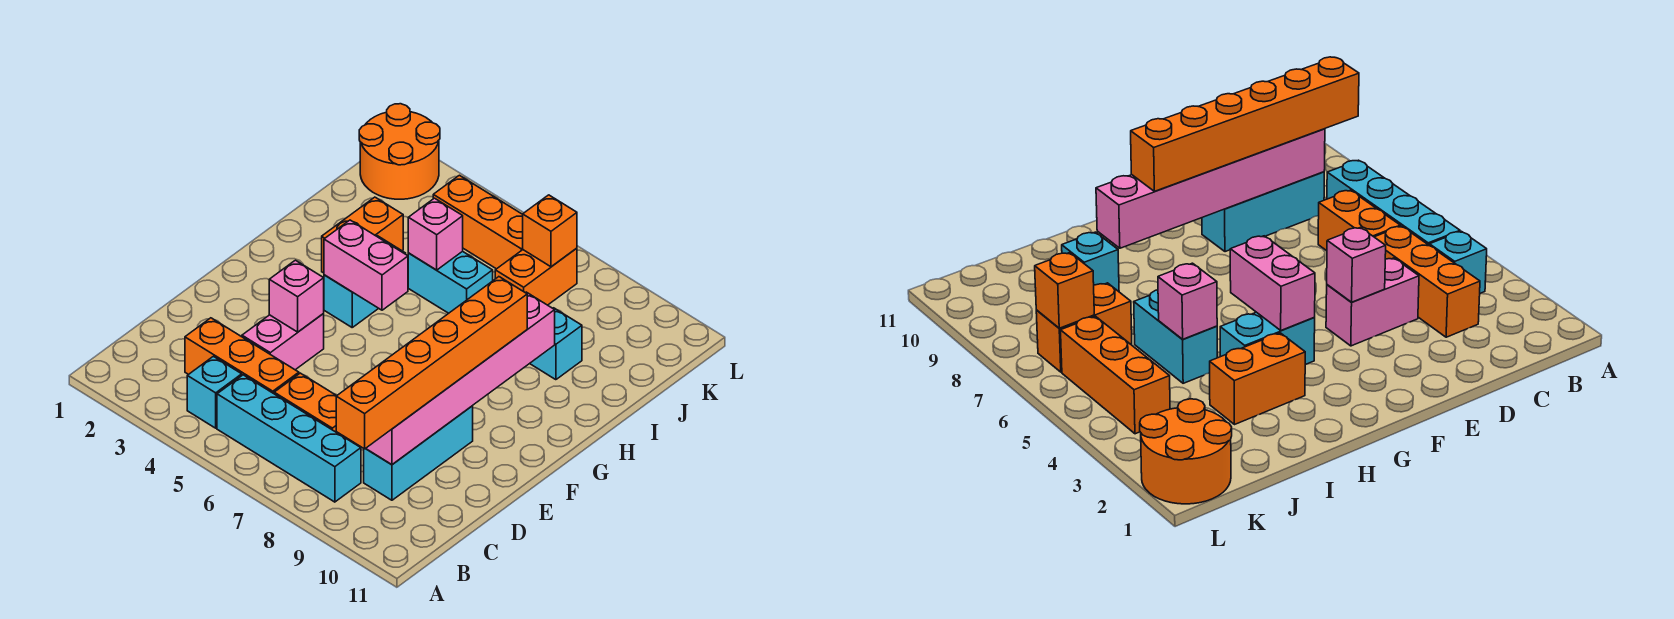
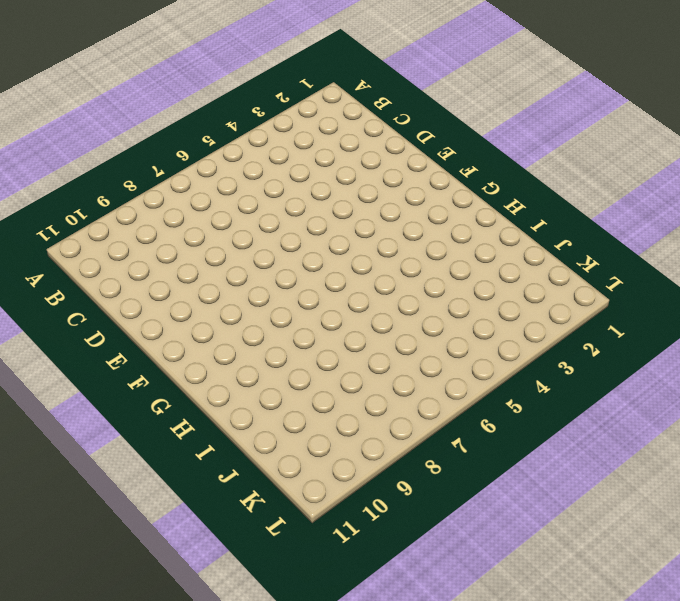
none -> cyan brick B4 level 1
none -> cyan brick B5:B8 level 1
none -> orange brick C3:C5 level 1

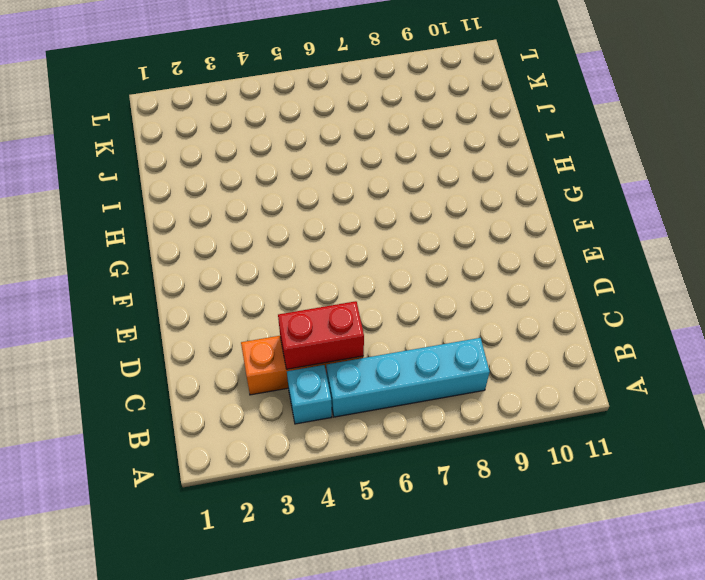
red brick C4:C5 level 2 -> none
none -> orange brick C6:C7 level 1
none -> cyan brick C9:E9 level 1
none -> pink brick D4:E4 level 1

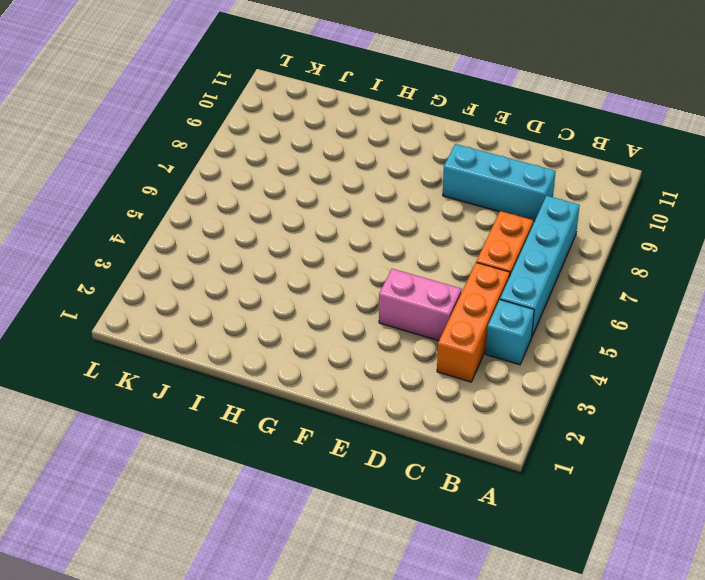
none -> cyan brick G4:H4 level 1
none -> orange brick H3:I3 level 1
none -> cyan brick I5:I6 level 1

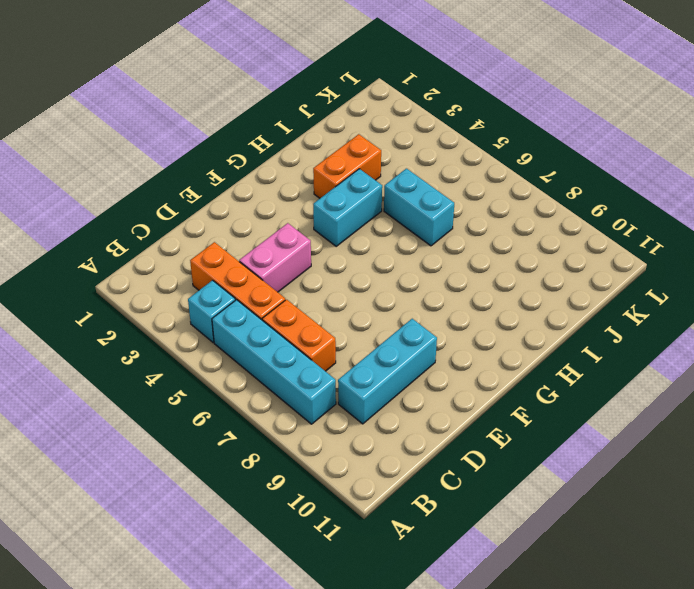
none -> cyan brick I9 level 1
none -> orange brick J7:K7 level 1
none -> orange round brick K1:L2 level 1

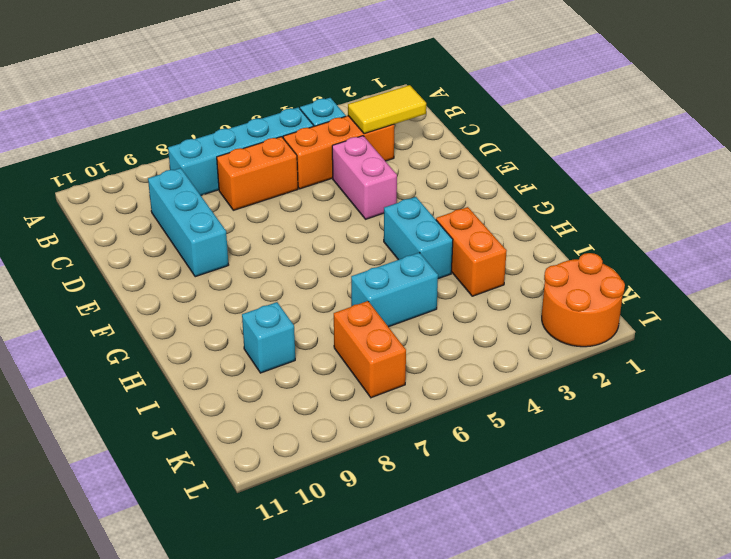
yellow tile C2:C3 level 2 -> none
none -> orange brick K4:K6 level 1
none -> pink brick C9:H9 level 2
none -> pink brick E4 level 2

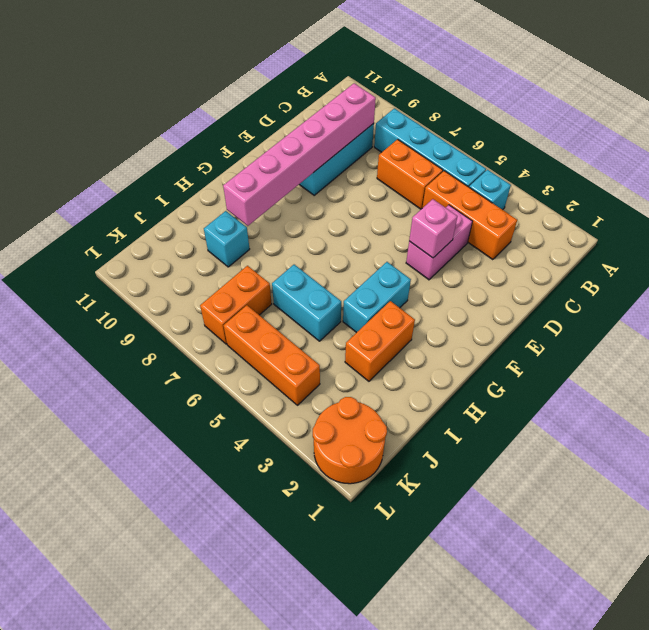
none -> pink brick G4:G5 level 2
none -> pink brick I5 level 2
none -> orange brick K7 level 2

